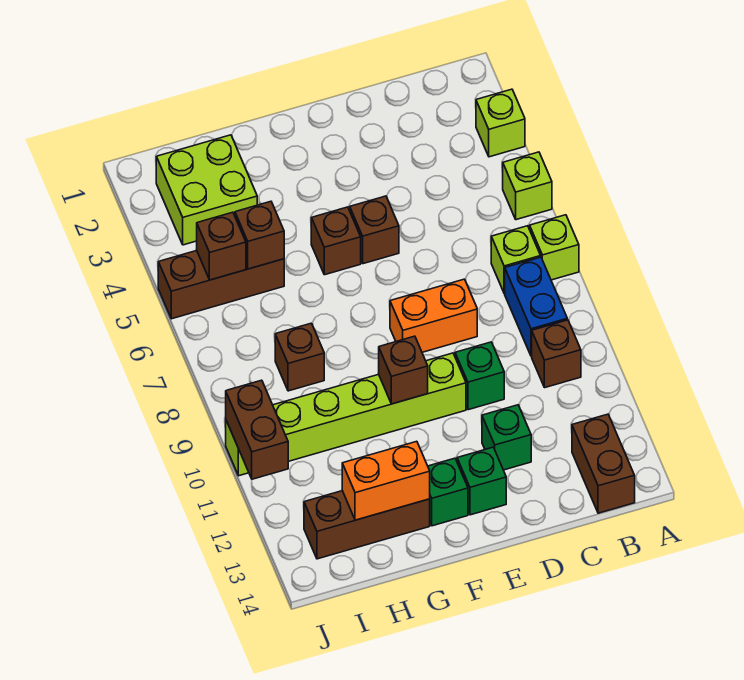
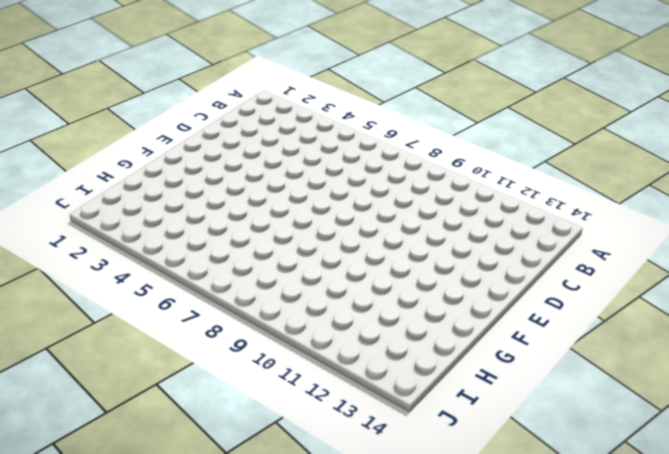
none -> lime brick A3 level 1
none -> lime brick A5 level 1
none -> lime brick A7 level 1

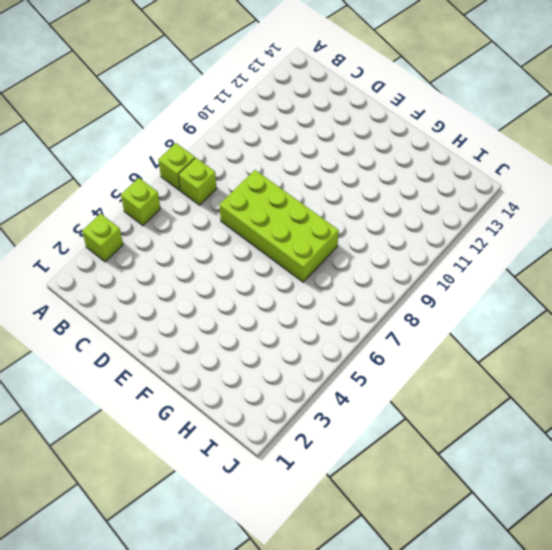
lime brick D7:G8 level 1 -> orange brick D8:E8 level 1
none -> blue brick B8:B9 level 1
none -> brown brick B10 level 1
none -> brown brick B13:B14 level 1

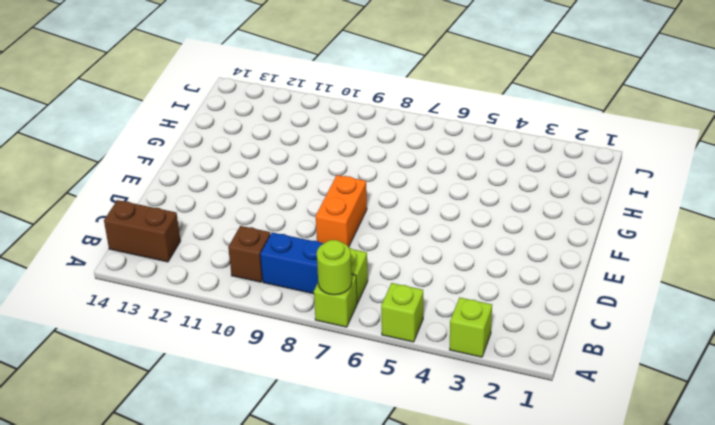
lime round brick A7 level 2 -> none
none -> green brick D10 level 1
none -> green brick D12 level 1
none -> brown brick E5 level 1

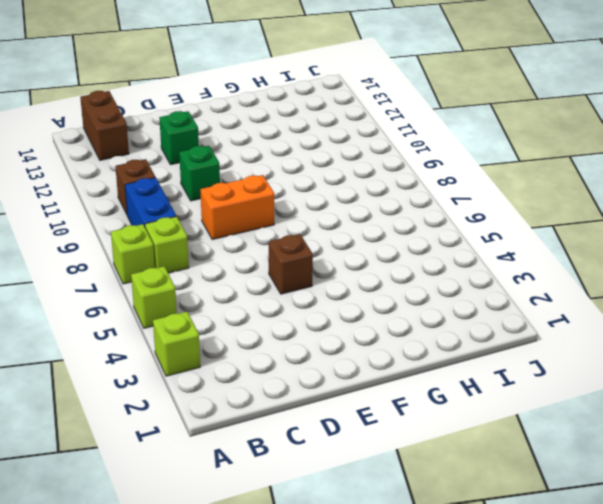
none -> lime brick E10:J10 level 1
none -> green brick E13 level 1
none -> brown brick F5 level 1

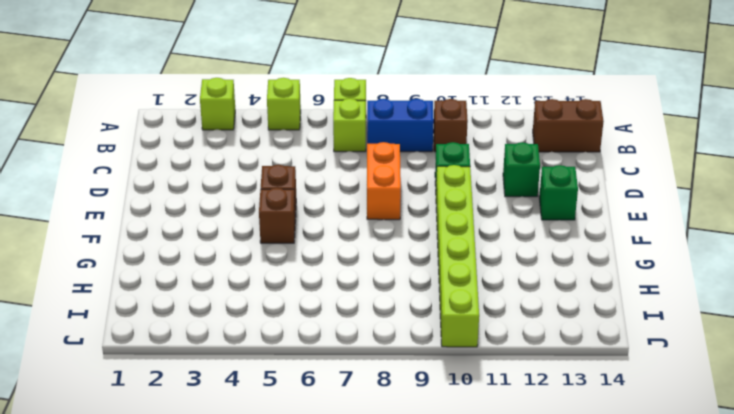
none -> green brick F13 level 1
none -> brown brick G13:I13 level 1
none -> lime brick H2:I3 level 1

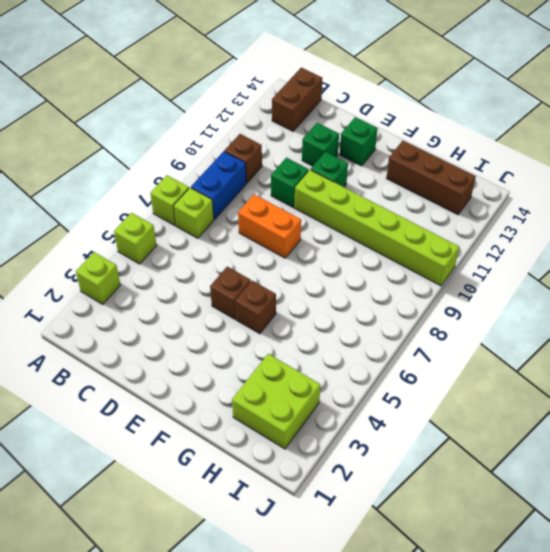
green brick E11 level 1 -> green brick F13 level 1
none -> brown brick H5:J5 level 1
none -> brown brick H8 level 1
none -> brown brick F10 level 2

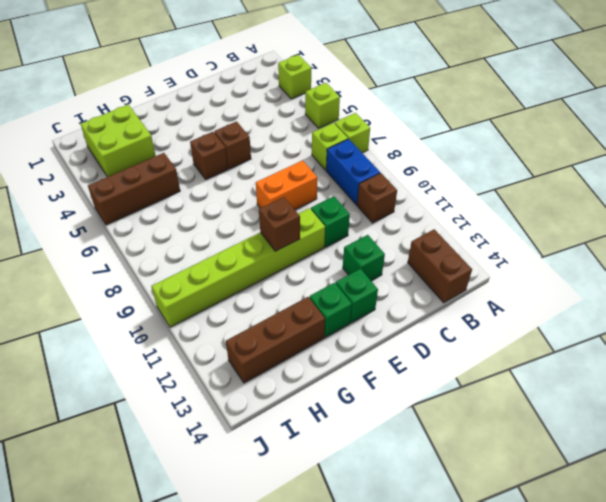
none -> brown brick H8 level 1
none -> orange brick G13:H13 level 2
none -> brown brick H5 level 2

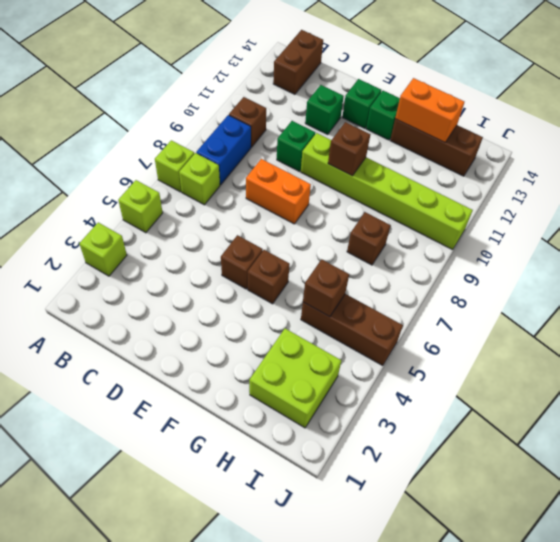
none -> brown brick I5 level 2
none -> brown brick J10:J11 level 2

